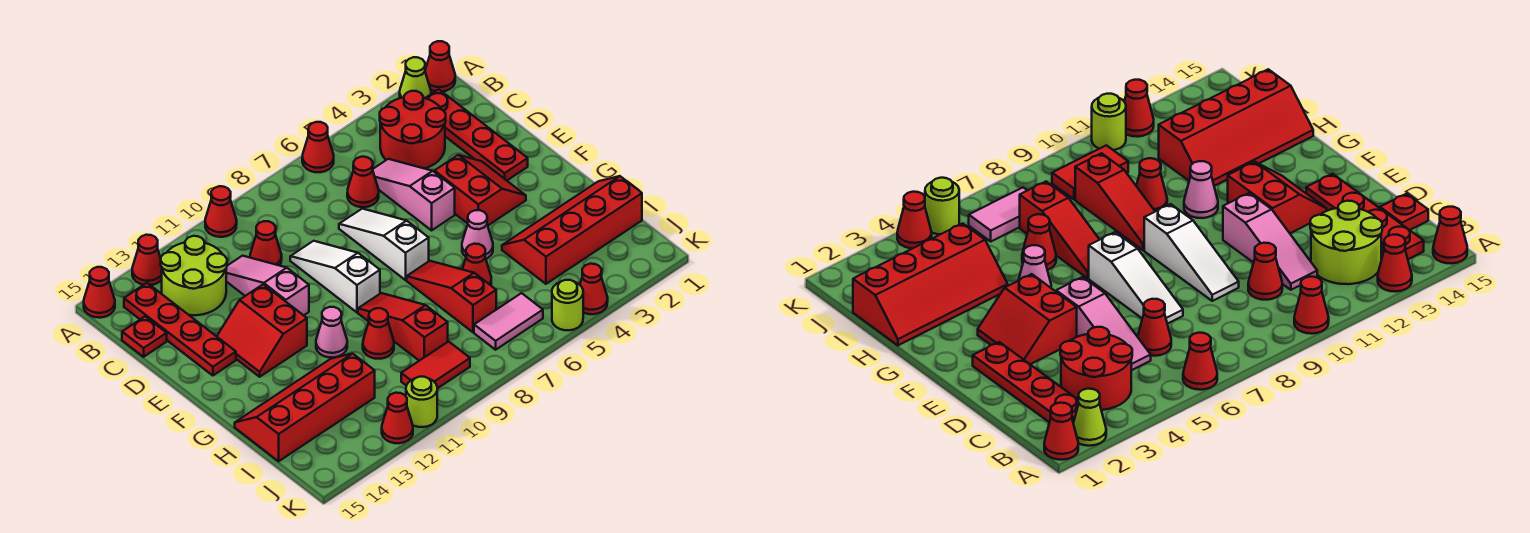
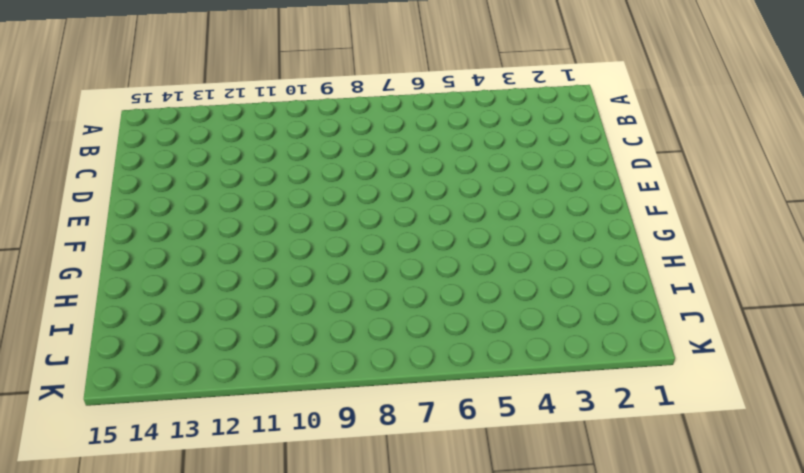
none -> red cone A1 level 1
none -> lime cone A2 level 1
none -> red cone A6 level 1
none -> red cone A10 level 1

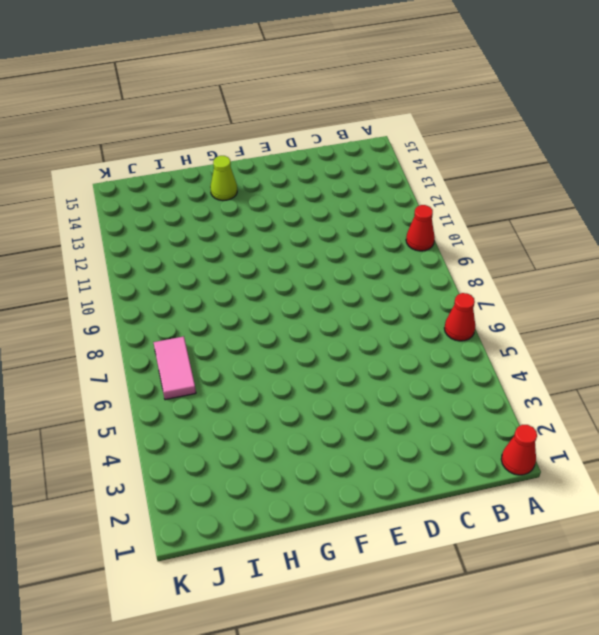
lime cone G14 level 1 -> lime cone A2 level 1
none -> red cone A13 level 1
none -> red cone A15 level 1
none -> red plate B2:E2 level 1
none -> red round brick B3:C4 level 1

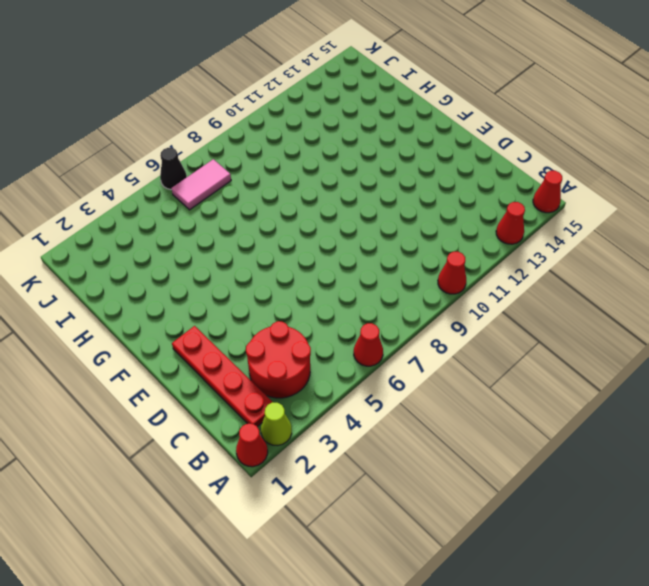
black cone K6 level 1 -> none
none -> lime round brick B12:C13 level 1
none -> red plate B14:E14 level 1
none -> pink slope C5:E5 level 1 top E
none -> red cone C6 level 1

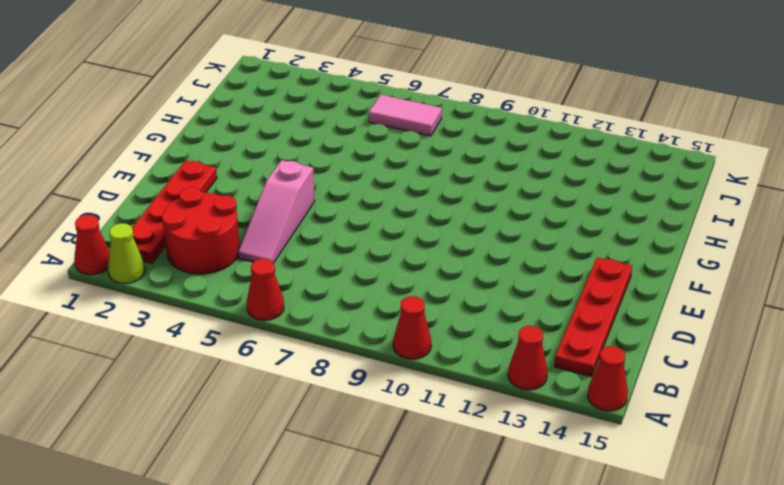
none -> lime round brick B12:C13 level 1
none -> red cone C6 level 1
none -> red cone C10 level 1
none -> pink slope C11:E11 level 1 top E

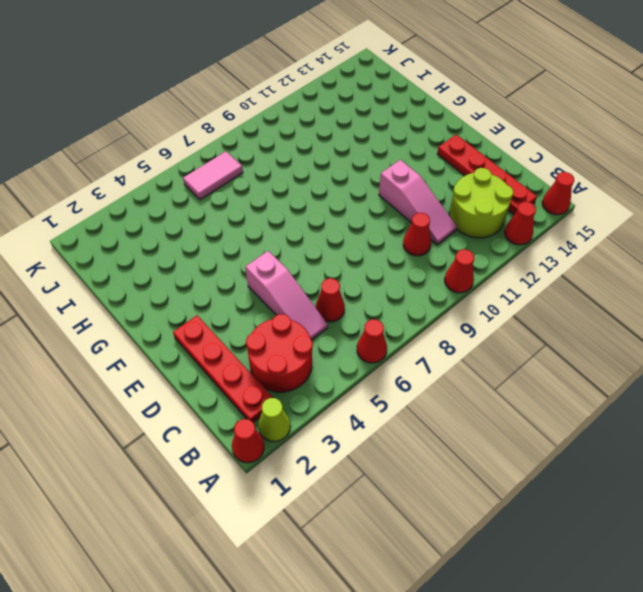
none -> red plate C15 level 1
none -> white slope D7:F7 level 1 top F
none -> white slope D9:F9 level 1 top F
none -> red slope E3:F4 level 1 top 4

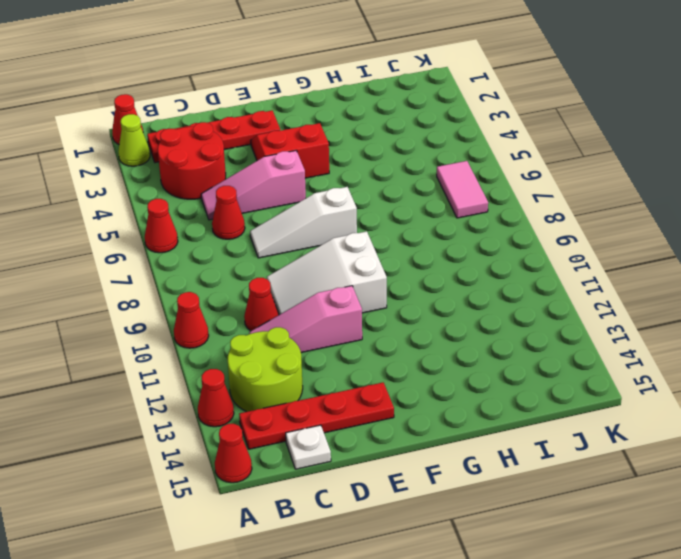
white plate C15 level 1 -> red plate C15 level 1
white slope D9:F10 level 1 top F -> white slope D9:F9 level 1 top F
none -> red slope E12:F13 level 1 top 12
none -> pink cone G5 level 1
none -> red slope G7:I7 level 1 top I
none -> red slope G9:I9 level 1 top I

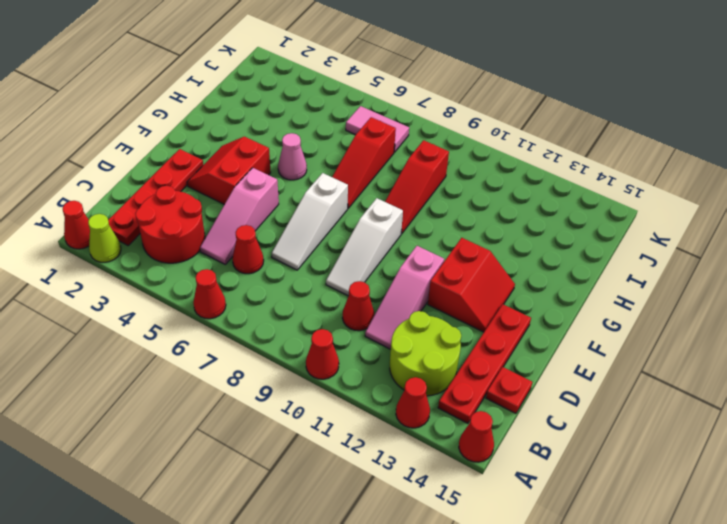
none -> pink cone G11 level 1
none -> red slope H1:I4 level 1 top I
none -> red cone H6 level 1
none -> red cone H10 level 1

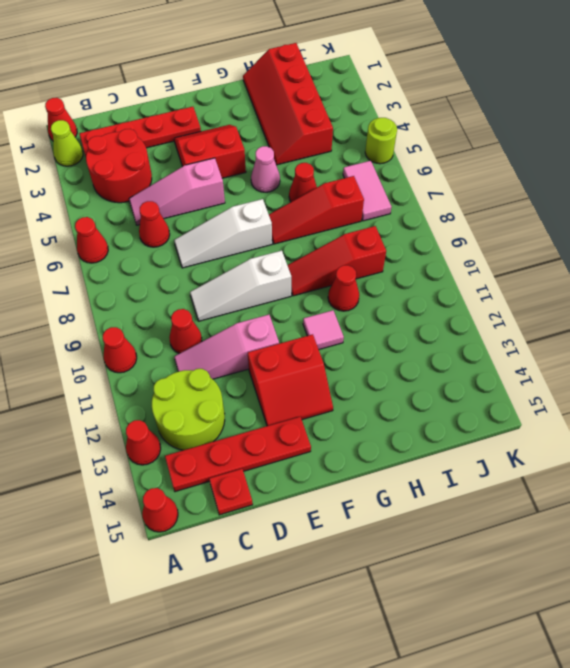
pink tile G11 level 1 -> pink cone G11 level 1
none -> red slope H12:I15 level 1 top I
none -> red tile J9:J10 level 1
none -> red cone K4 level 1
none -> lime round brick K11 level 1

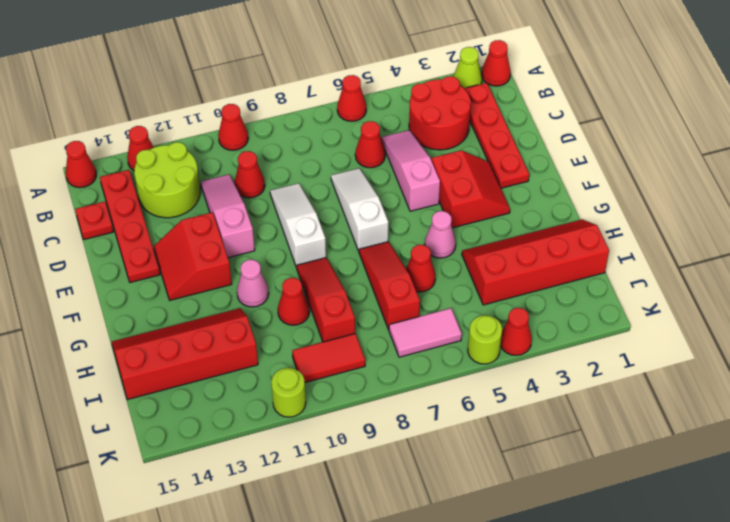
none -> red cone K12 level 1

